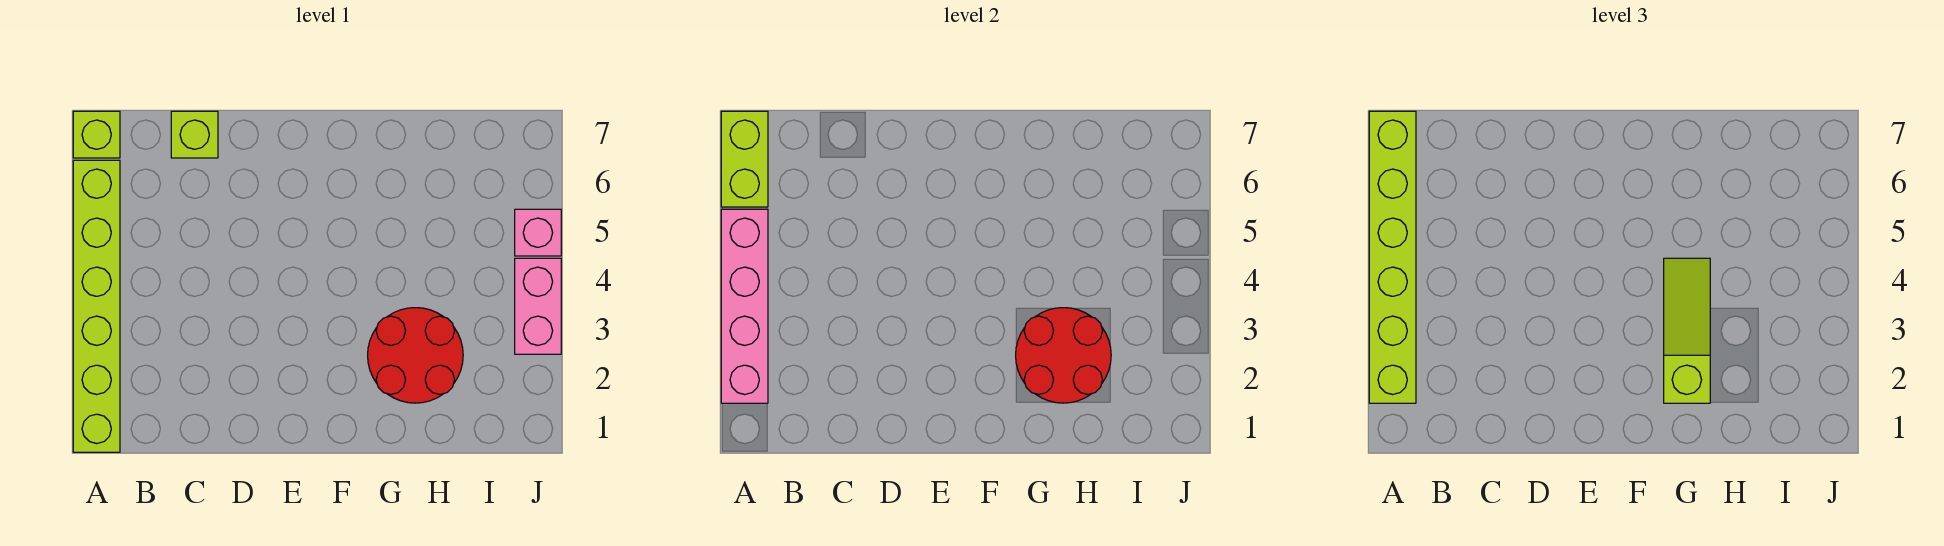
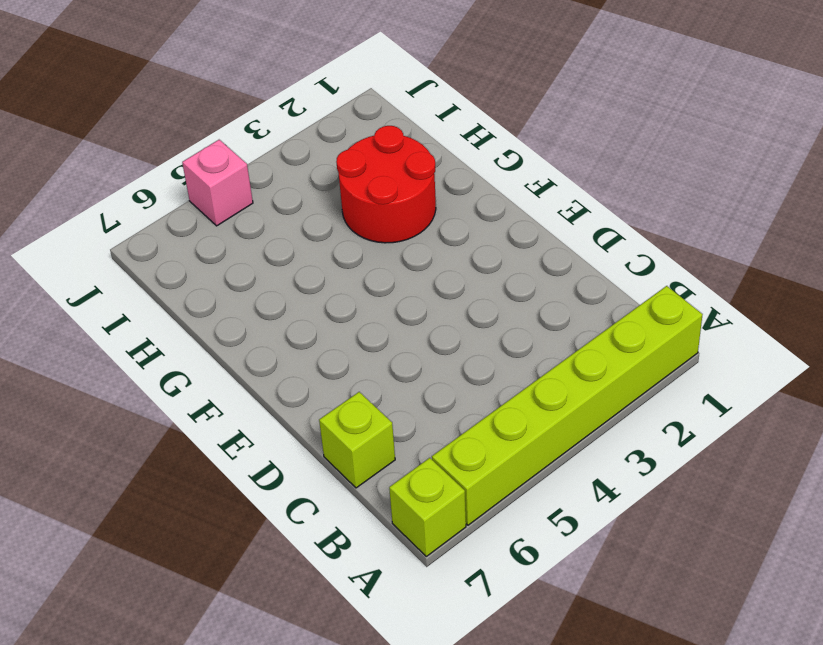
none -> pink brick J3:J4 level 1
none -> pink brick A2:A5 level 2

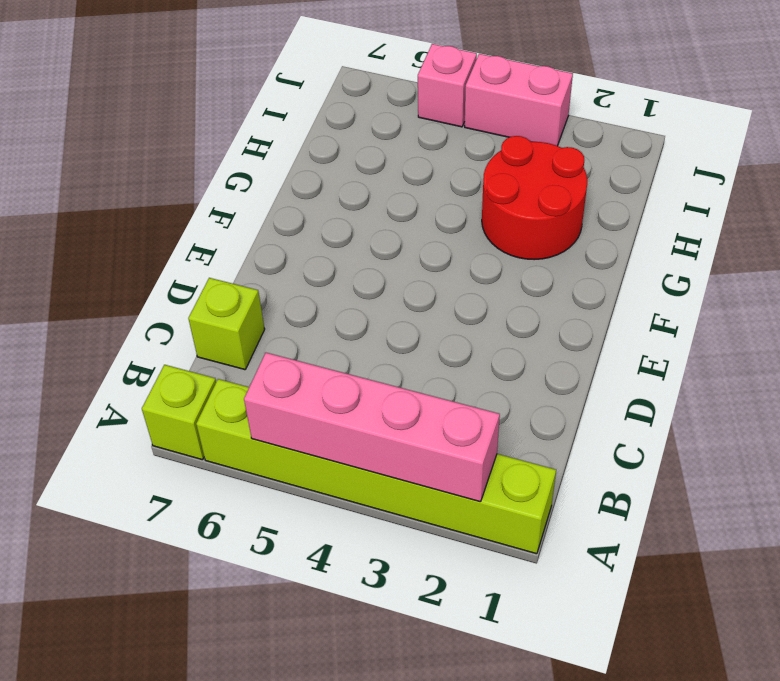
none -> lime brick A6:A7 level 2
none -> red round brick G2:H3 level 2

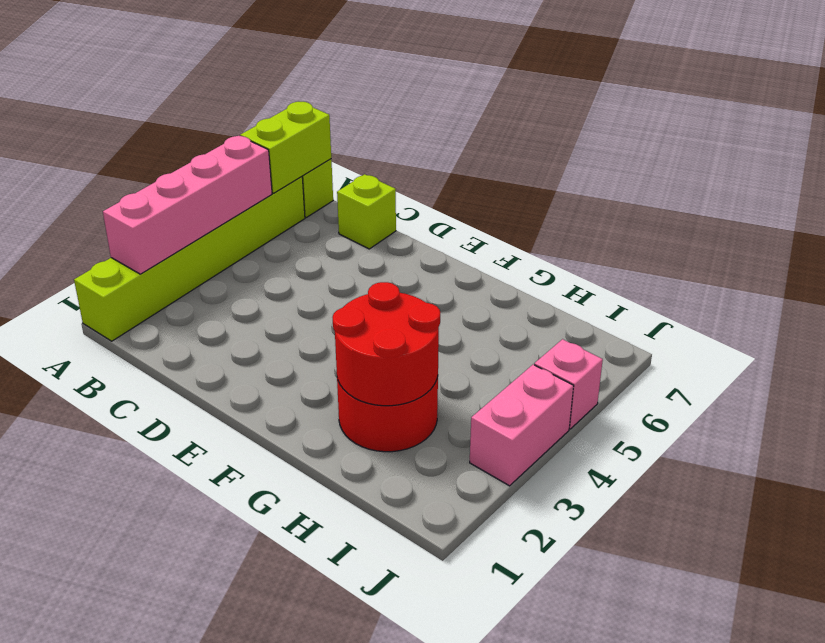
none -> lime brick A2:A7 level 3
none -> lime slope G2:G4 level 3 top 2

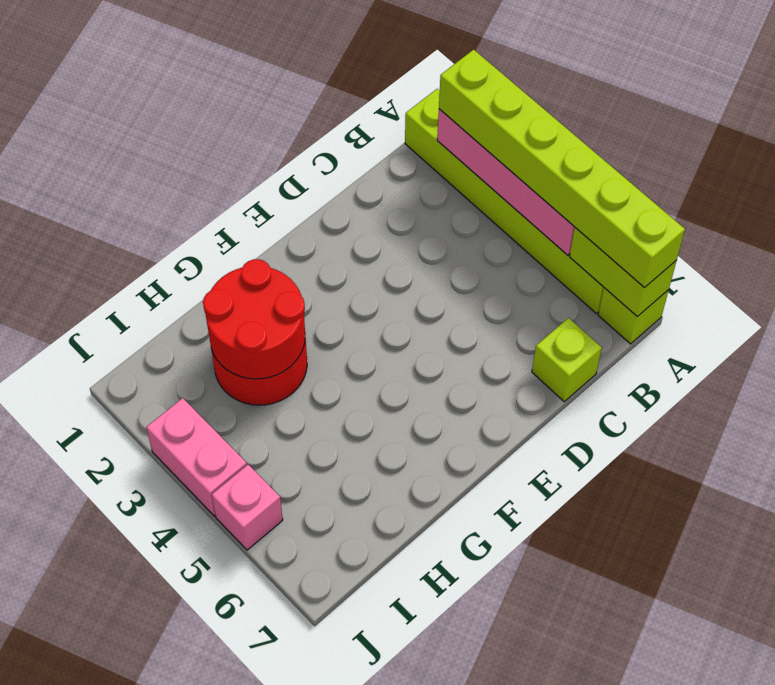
none -> lime slope G2:G4 level 3 top 2

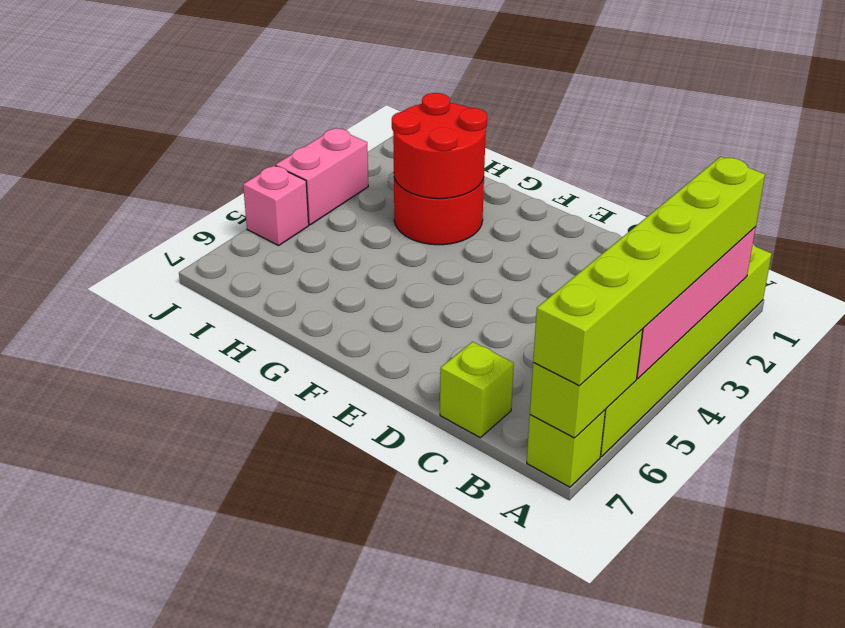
none -> lime slope G2:G4 level 3 top 2

